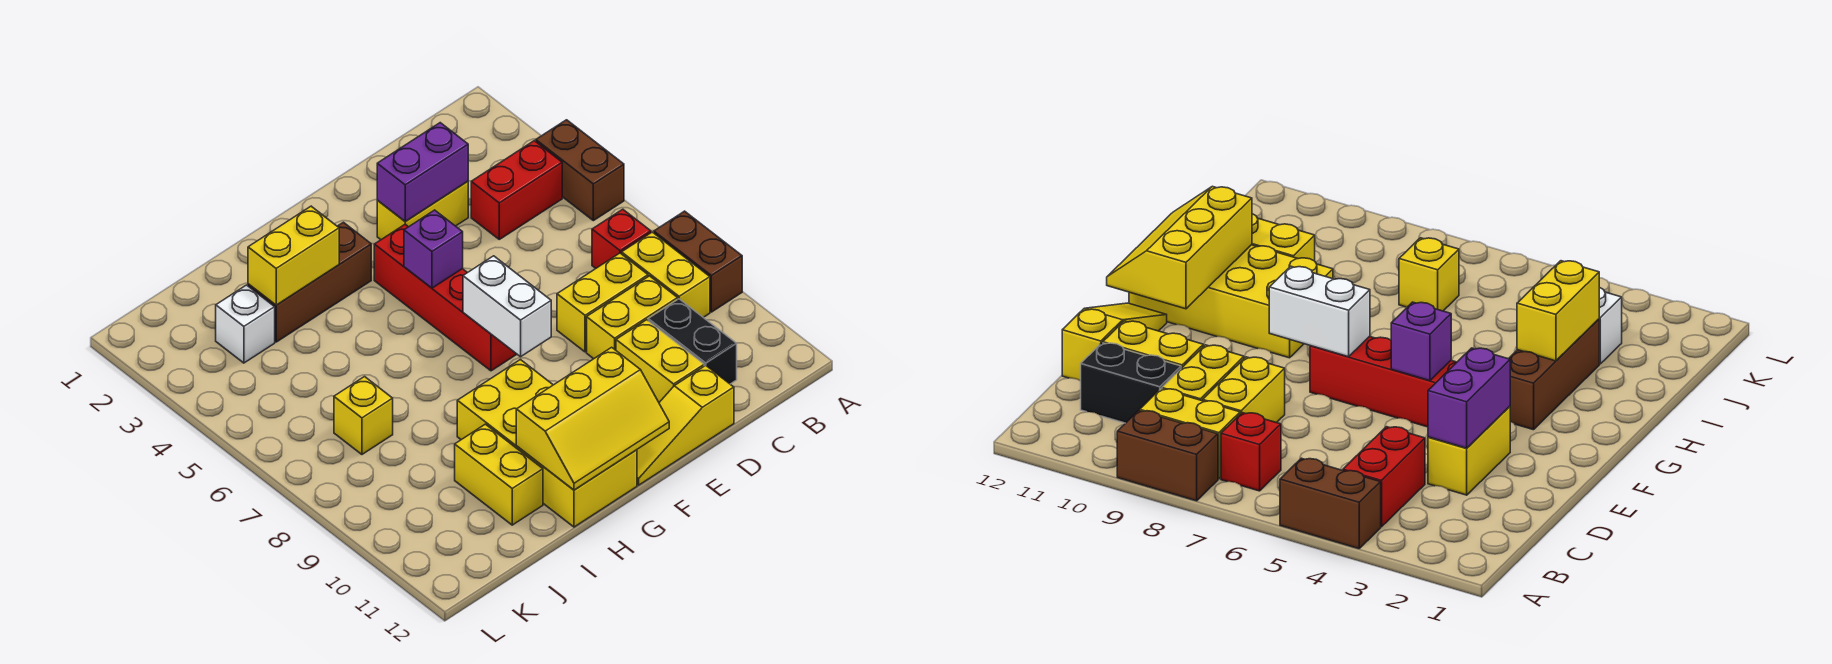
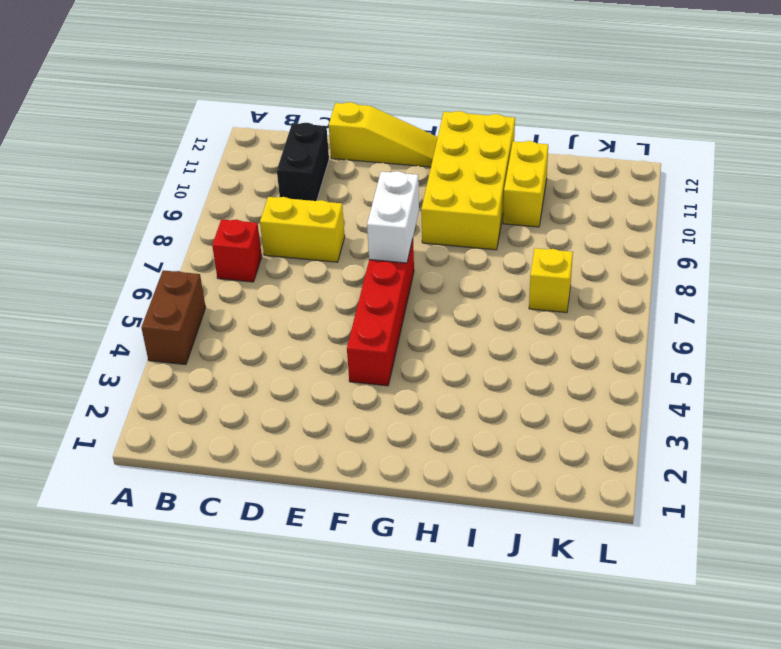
none -> brown brick A8:A9 level 1
none -> red brick B4:C4 level 1
none -> yellow brick B8:B9 level 1

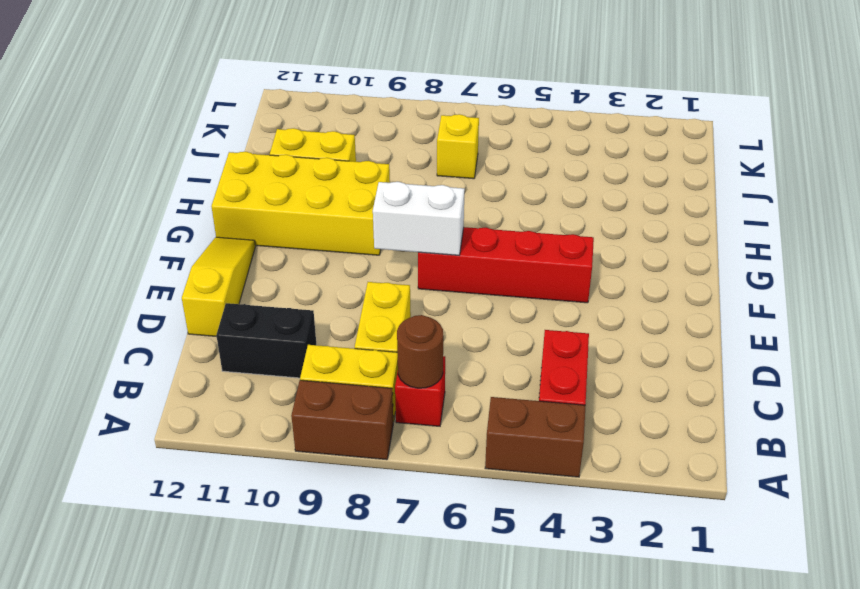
brown round brick B7 level 2 -> none
none -> yellow brick C9:D9 level 1
none -> yellow brick D3:E3 level 1
none -> yellow brick D10:D11 level 1

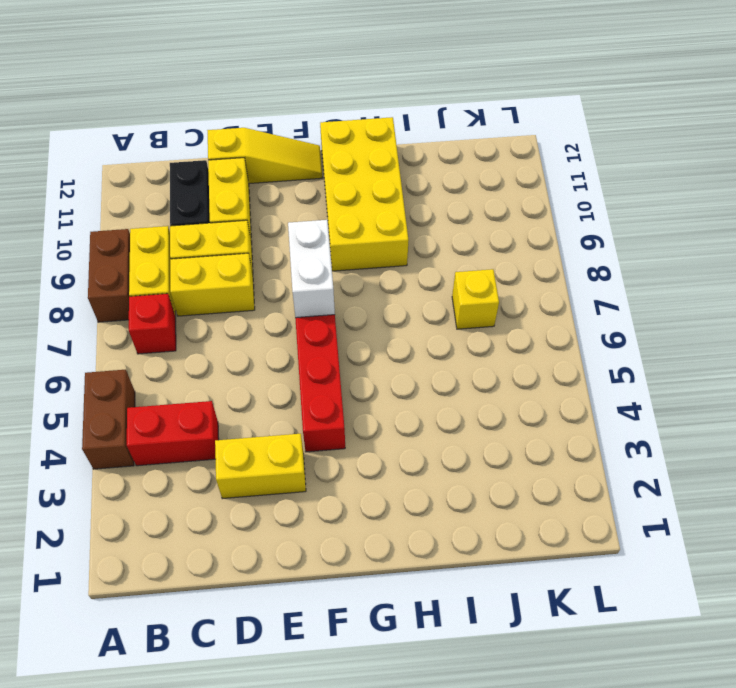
none -> brown brick G3:I3 level 1
none -> yellow brick I10:I11 level 1
none -> white brick J3 level 1

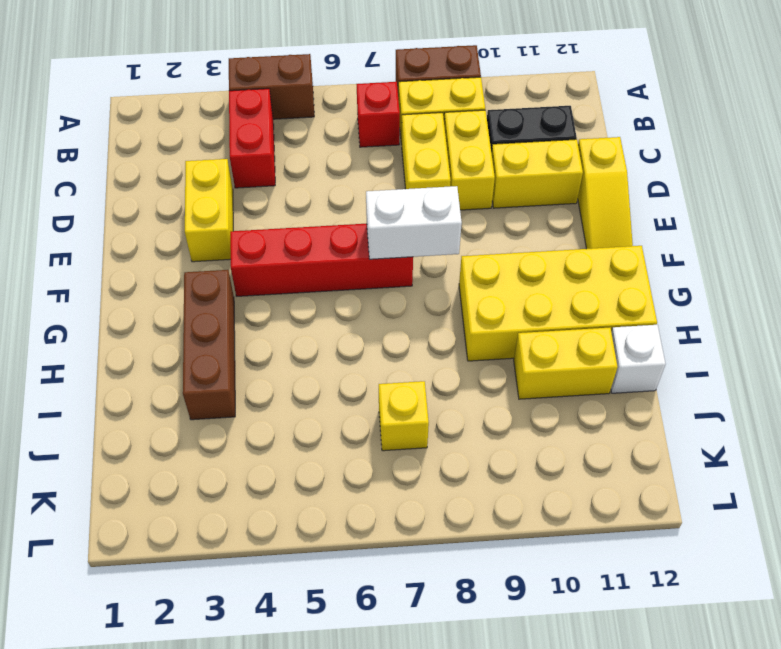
white brick I12 level 1 -> white brick J3 level 1
none -> purple brick D3:E3 level 2
none -> purple brick F5 level 2
none -> yellow slope F11:H12 level 2 top 11

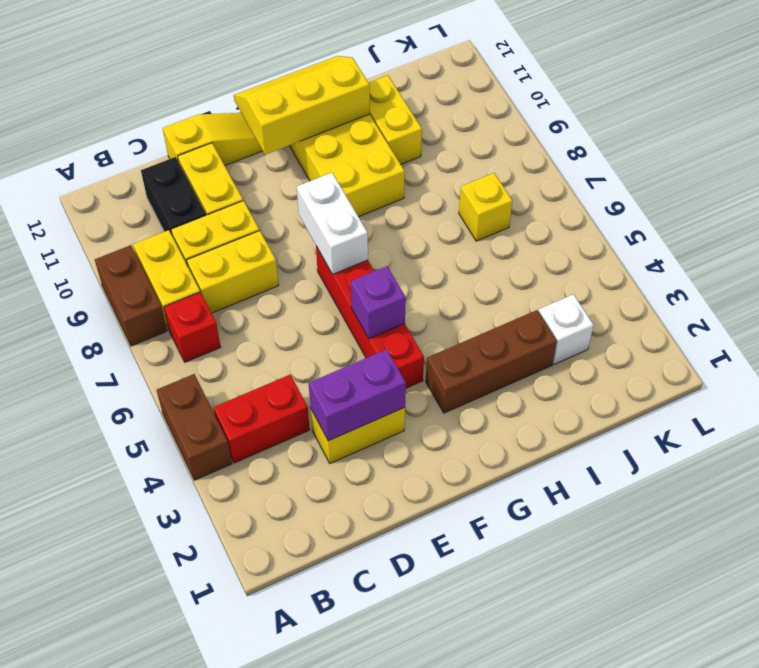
none -> yellow brick H3:I3 level 2

